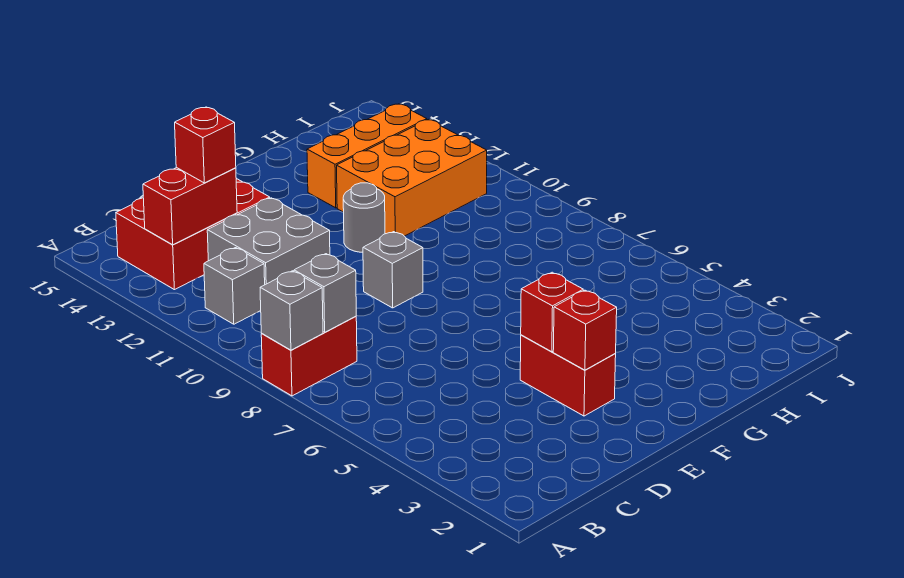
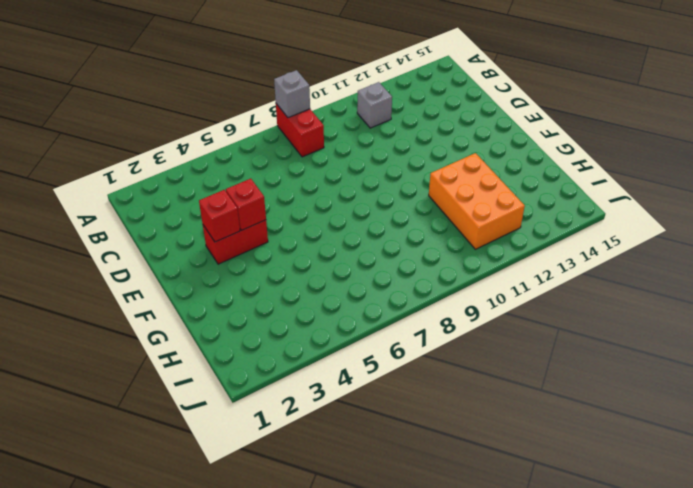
none -> red brick B13:D14 level 1
none -> grey brick C11:D12 level 1
none -> grey brick E9 level 1

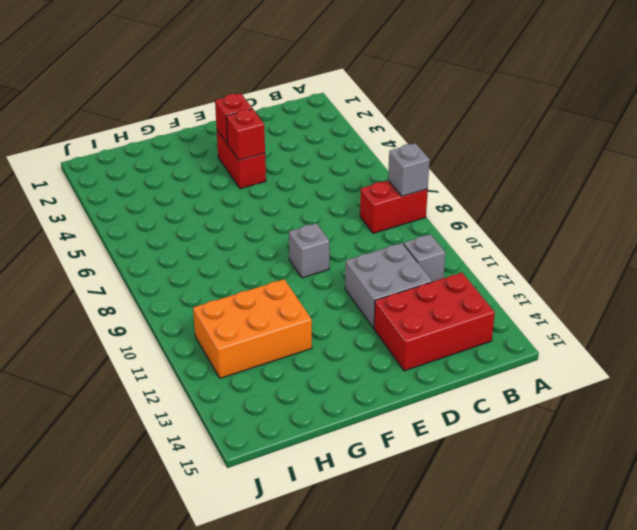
none -> grey round brick F11 level 1
none -> orange brick G13:I13 level 1
none -> grey brick B8 level 2

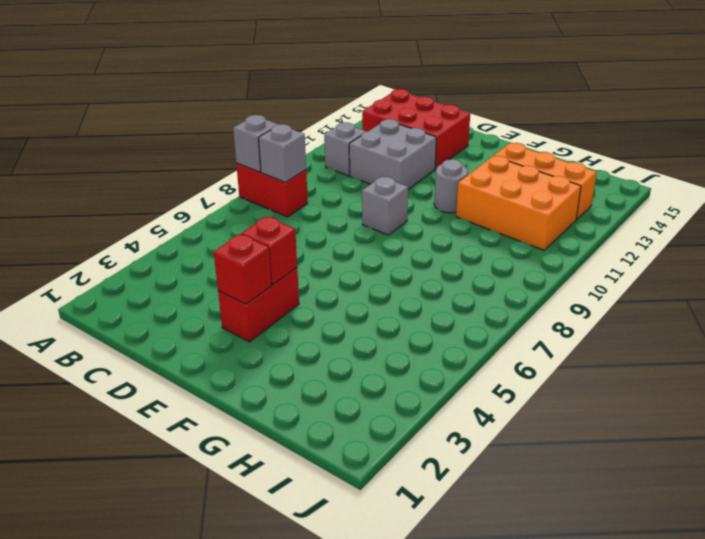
none -> red brick B13:C13 level 2
none -> red brick C13 level 3

